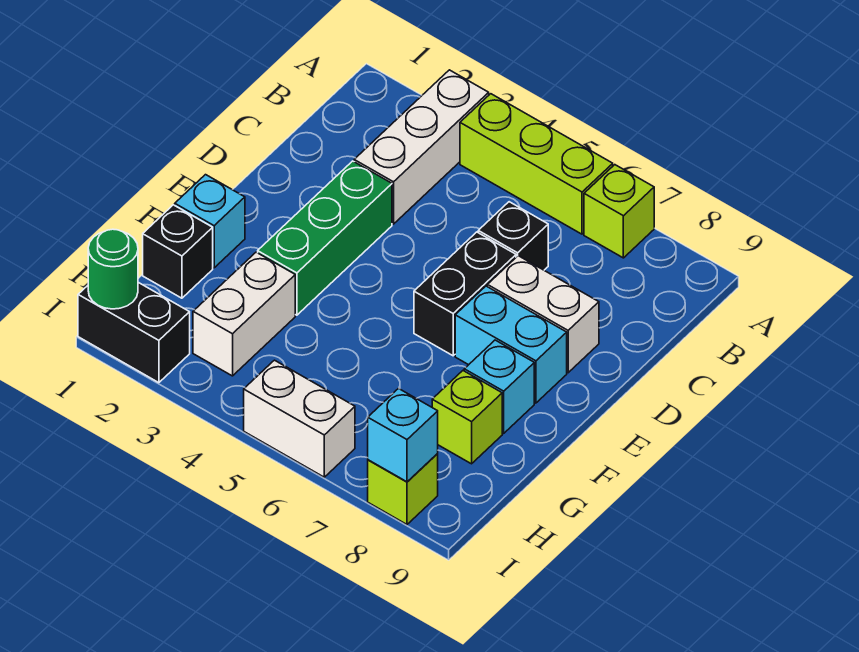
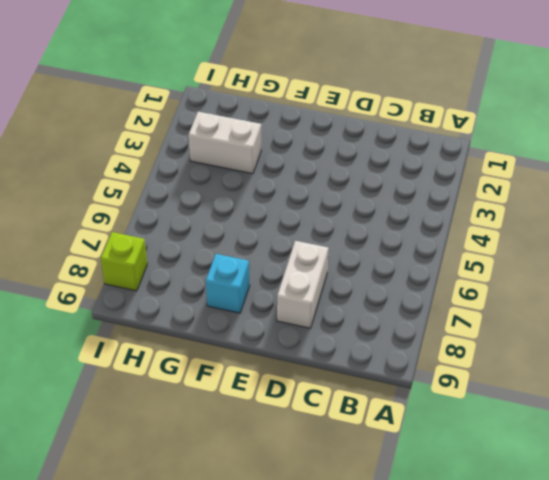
none -> white brick A3:C3 level 1
none -> lime brick A4:A6 level 1
none -> lime brick A7 level 1

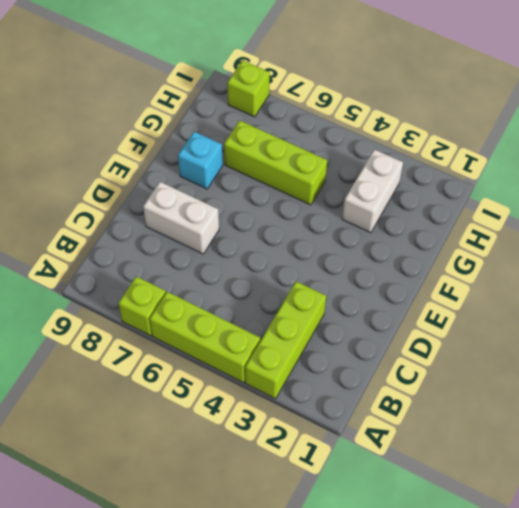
lime brick A3:C3 level 1 -> white brick A3:C3 level 1
lime brick G5:G7 level 1 -> none
none -> black brick C6 level 1
none -> green brick D3:F3 level 1
none -> black brick D6:E6 level 1

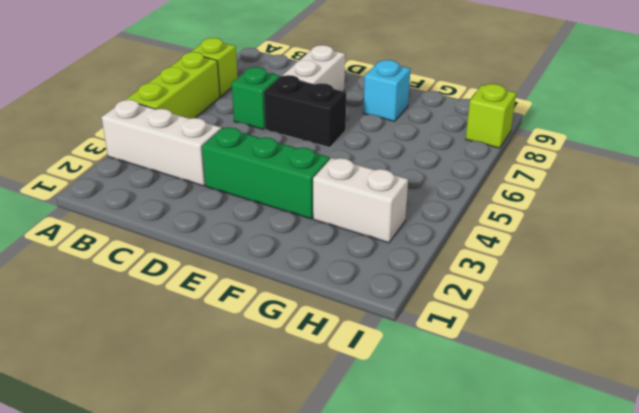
green brick C6 level 1 -> black brick C6 level 1
none -> cyan brick E7:E8 level 1
none -> cyan brick F1 level 1
none -> black brick G1 level 1

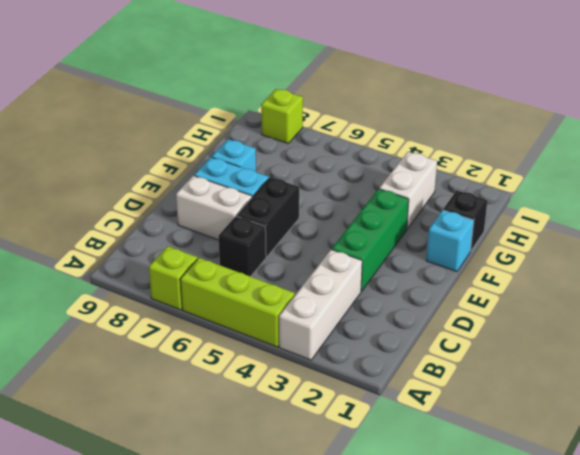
none -> lime brick G8 level 1
none -> black brick I1:I2 level 1
none -> white brick I5:I6 level 1

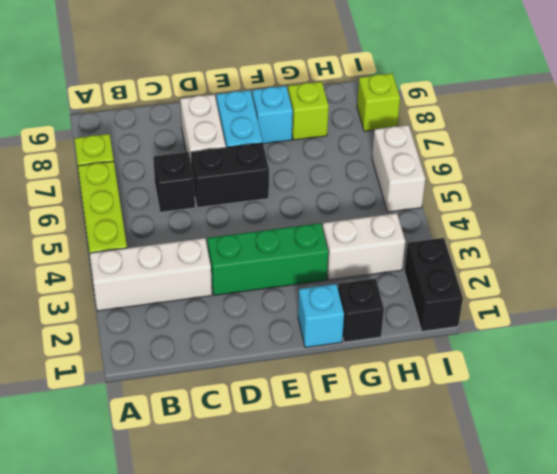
none -> green round brick I1 level 2
none -> cyan brick I8 level 2

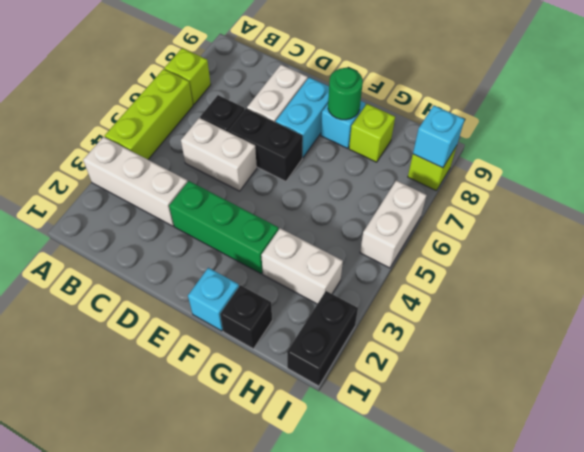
white brick C5:D5 level 1 -> none
green round brick F8 level 2 -> green round brick I1 level 2

